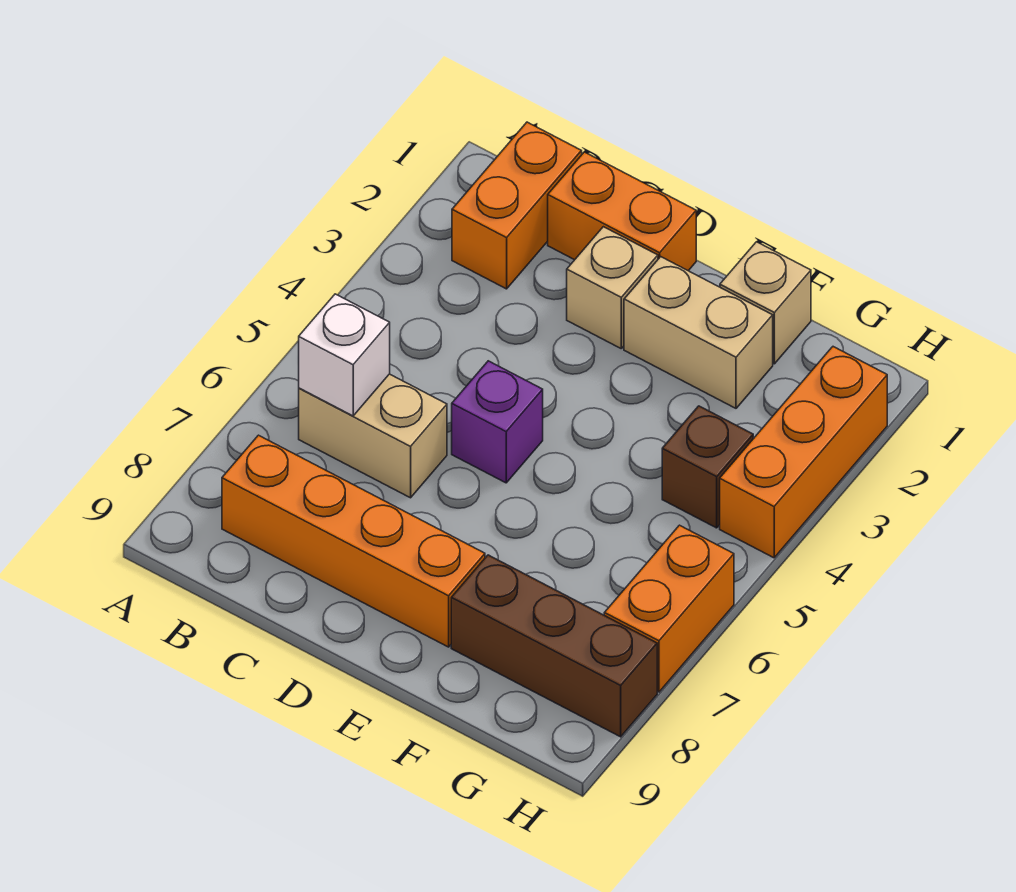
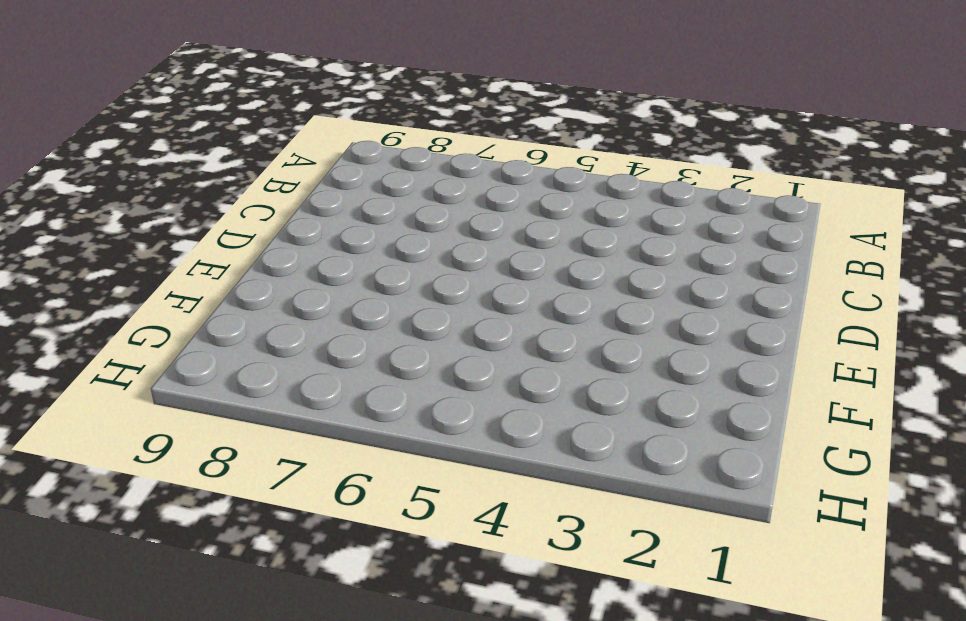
none -> orange brick B1:B2 level 1
none -> tan brick B6:C6 level 1
none -> orange brick B8:E8 level 1

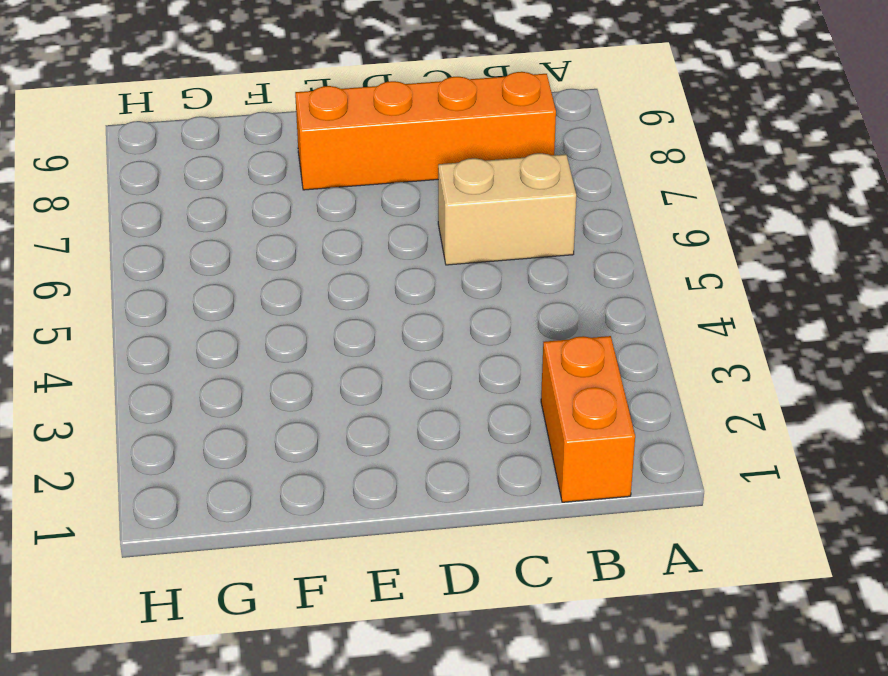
none -> orange brick C1:D1 level 1
none -> tan brick D2 level 1
none -> purple brick D5 level 1

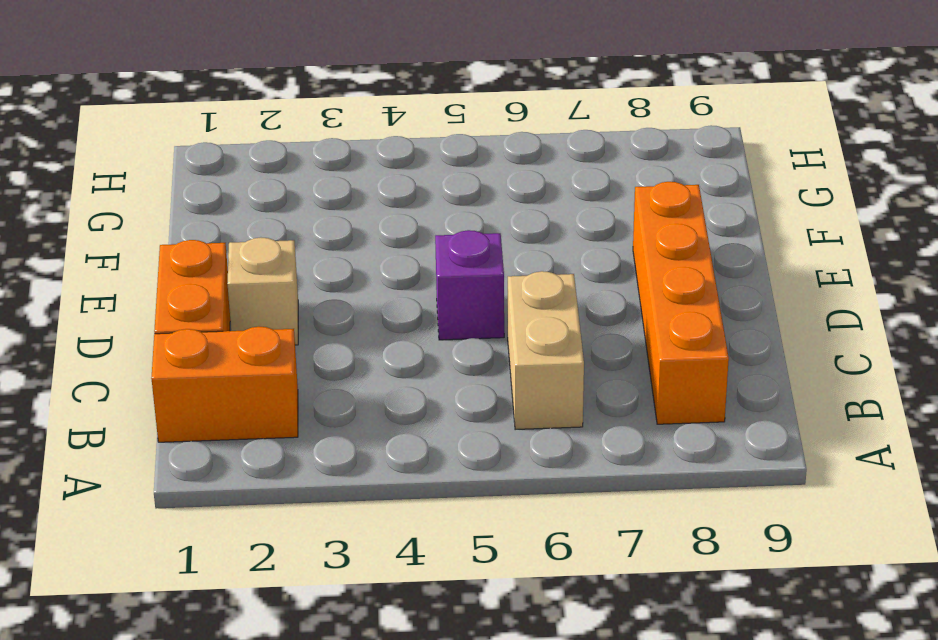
none -> tan brick E2:F2 level 1
none -> tan brick F1 level 1
none -> brown brick F8:H8 level 1

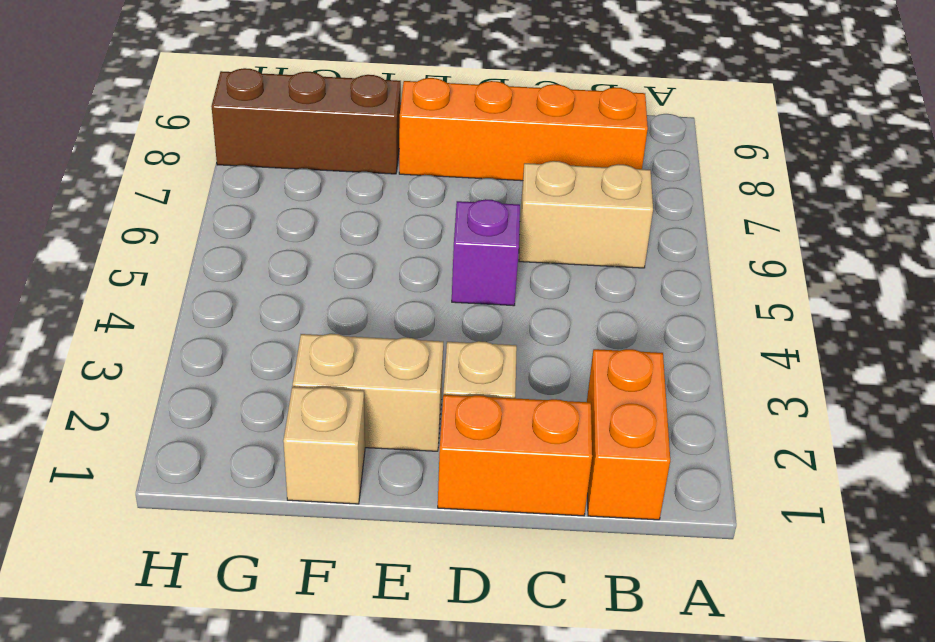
none -> brown brick G4 level 1
none -> orange brick H2:H4 level 1
none -> orange brick H6:H7 level 1

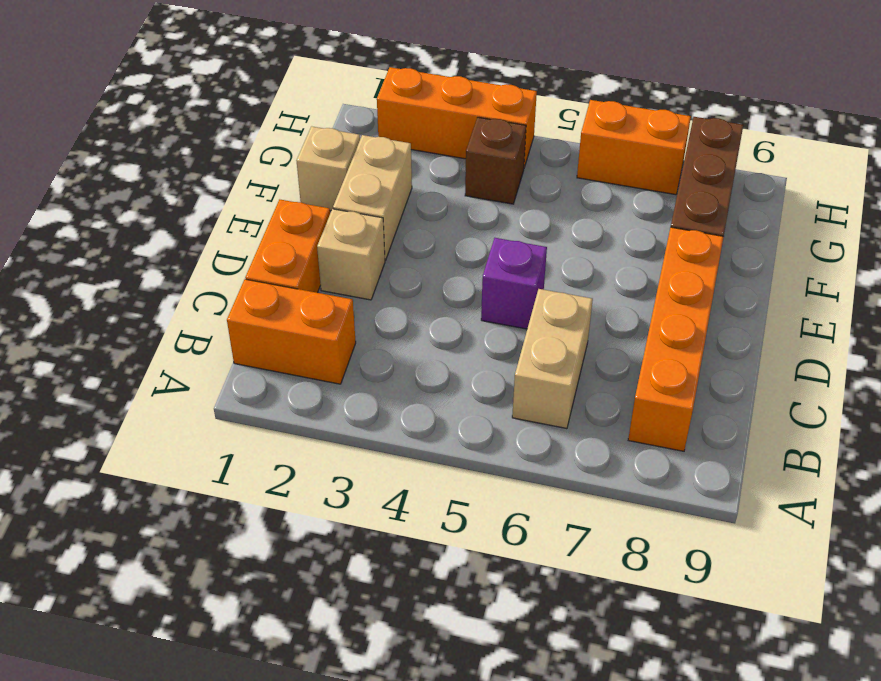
none -> white brick B6 level 2

